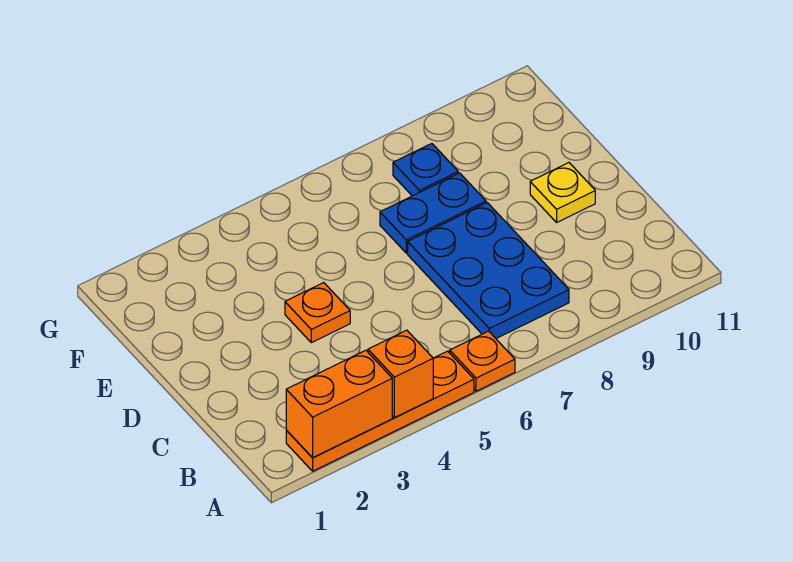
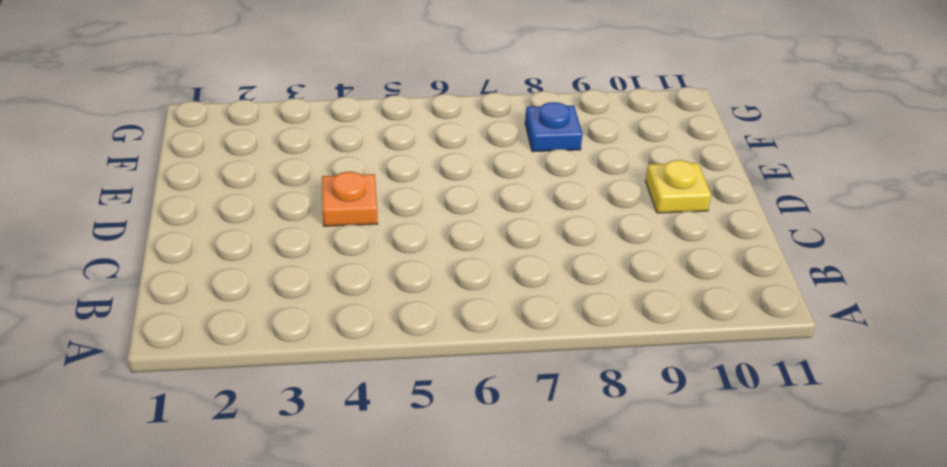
none -> orange plate A2:A5 level 1
none -> orange plate A6 level 1

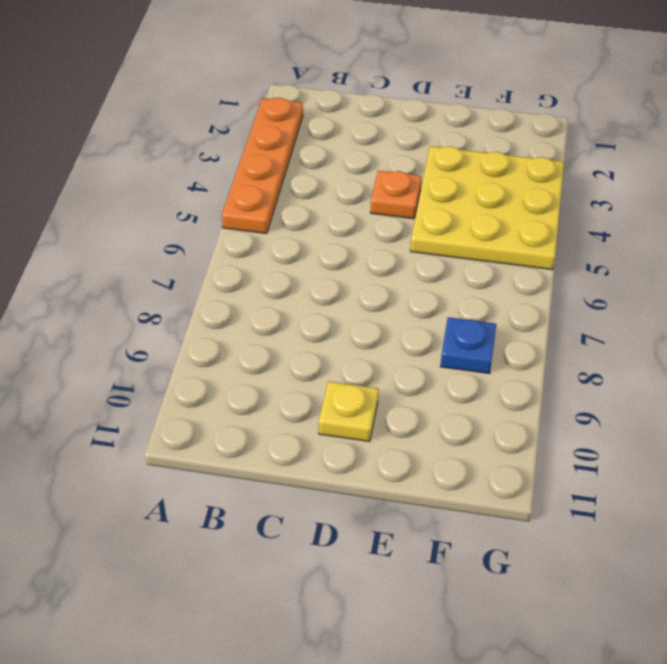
yellow plate E3:G5 level 1 -> none
none -> orange plate A6 level 1
none -> blue plate B7:D8 level 1

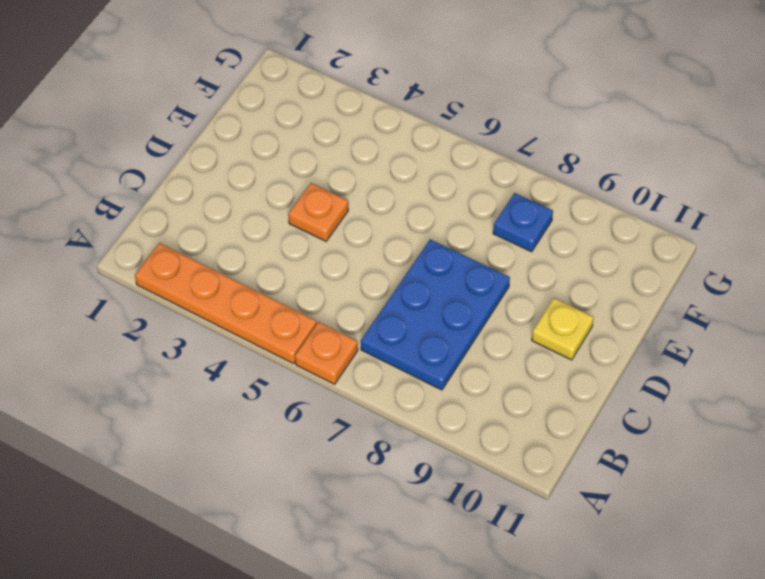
none -> blue plate E7:E8 level 1
none -> orange brick A2:A3 level 2

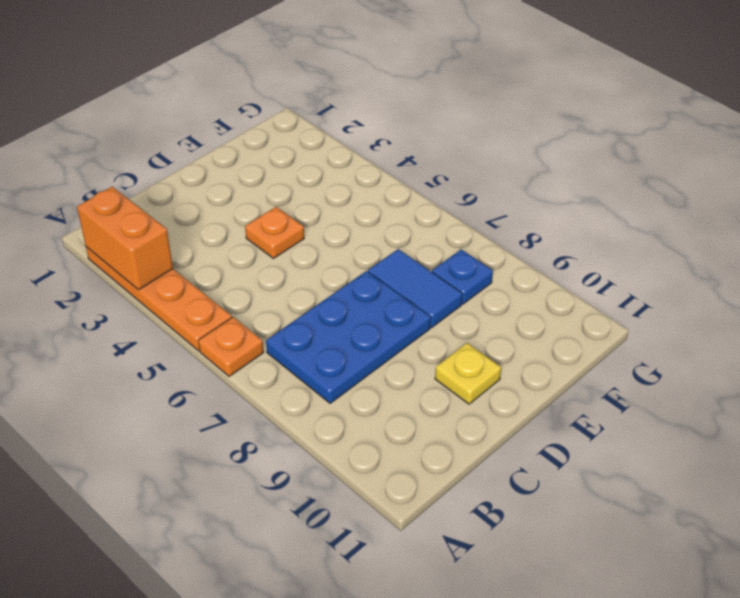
blue tile E7:E8 level 1 -> blue plate E7:E8 level 1
none -> orange brick A4 level 2

